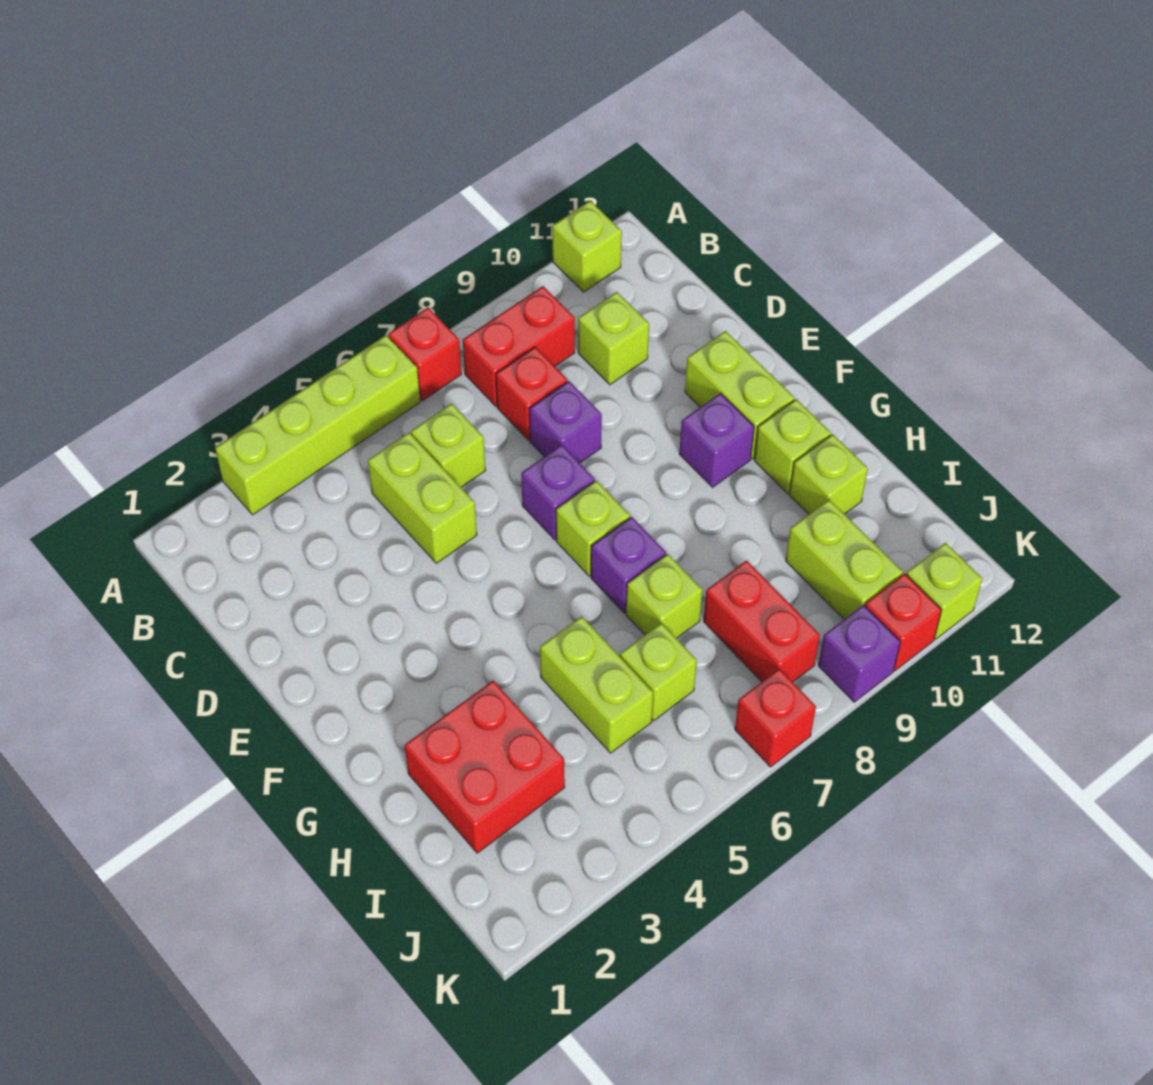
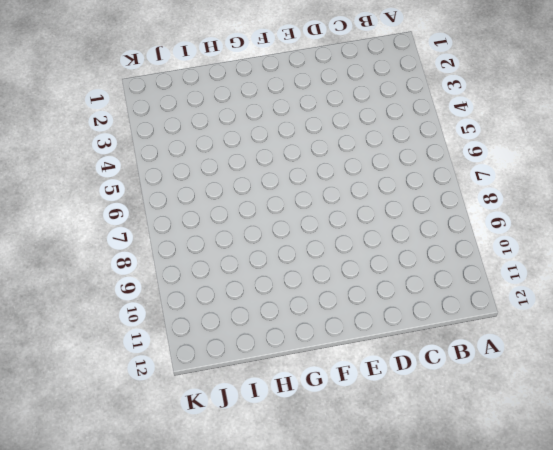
none -> lime brick A3:A6 level 1
none -> red brick A7 level 1
none -> lime brick A11 level 1

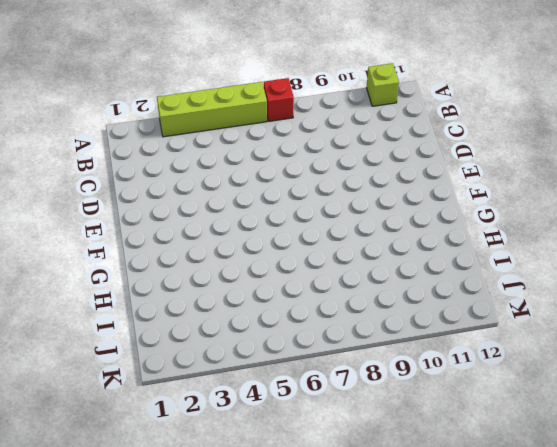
none -> red brick B8:B9 level 1
none -> lime brick C5:D5 level 1
none -> lime brick C6 level 1

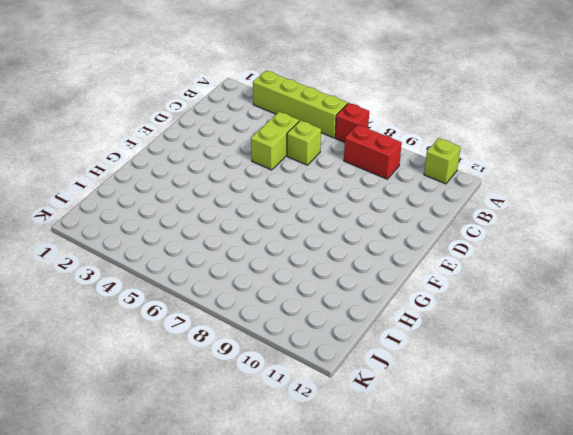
none -> red brick C8 level 1
none -> lime brick C10 level 1
none -> purple brick D8 level 1

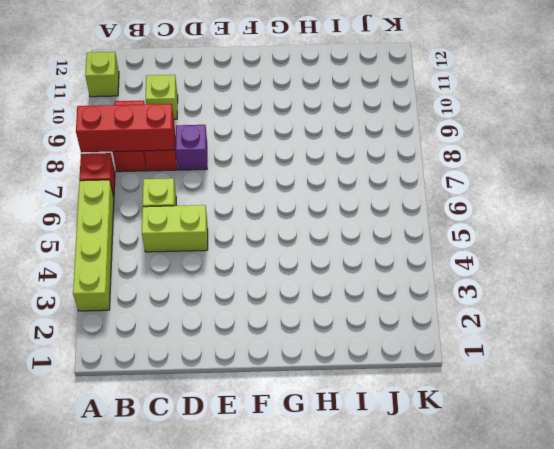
red brick A8:C8 level 2 -> none
none -> purple brick E7 level 1
none -> lime brick E11:F11 level 1
none -> lime brick F7 level 1

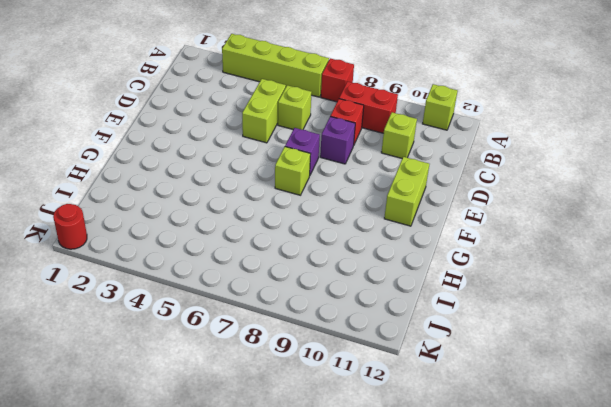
red round brick K1 level 1 -> none
none -> purple brick F10 level 1
none -> purple brick G7 level 1
none -> lime brick G11 level 1

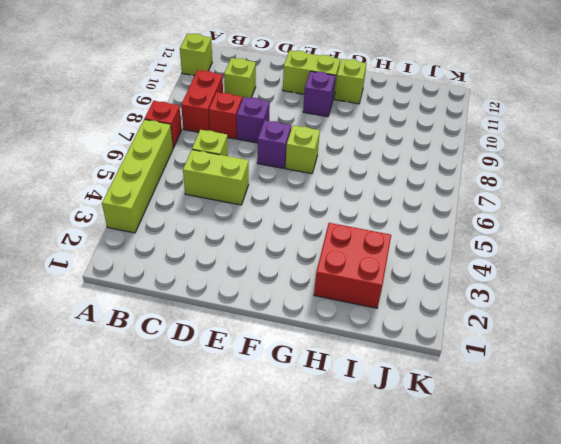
none -> purple brick G7 level 1
none -> lime brick H5:I5 level 1
none -> lime brick H7 level 1

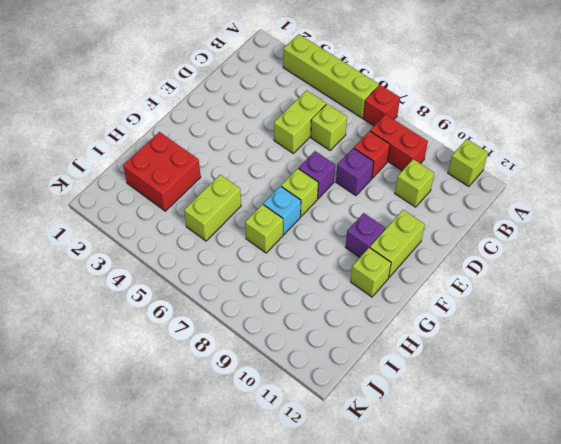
cyan brick G7 level 1 -> purple brick G7 level 1
none -> lime brick H11 level 1
none -> lime brick I6 level 1
none -> red brick I8:J8 level 1

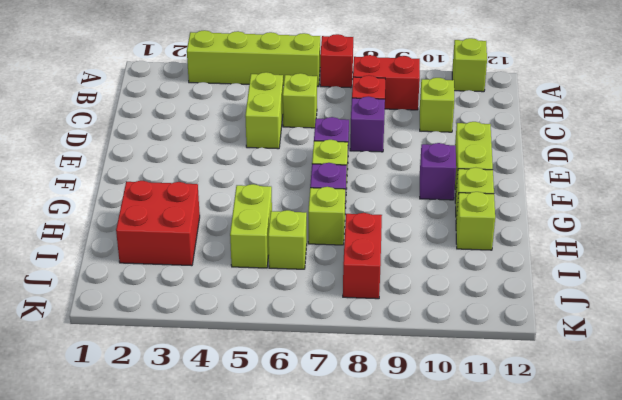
none -> lime brick I10:J10 level 1
none -> red brick K7 level 1
none -> purple brick K9 level 1

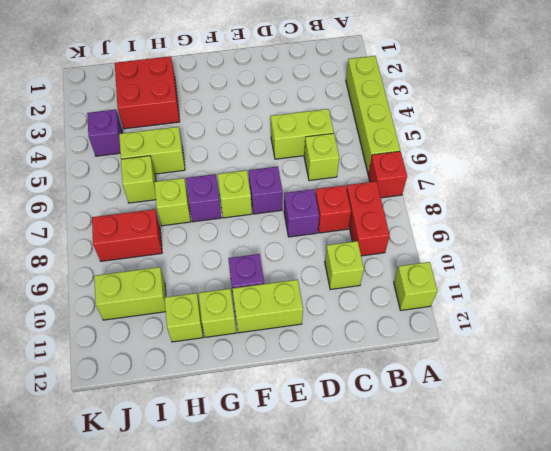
purple brick J4 level 1 -> purple brick K9 level 1
none -> red brick K7 level 1
none -> red brick K10 level 1
none -> lime brick K11 level 1

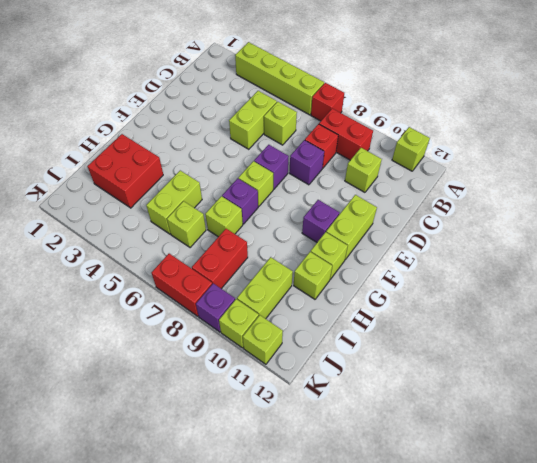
red brick K7:K8 level 1 -> red brick K7 level 1
lime brick K10 level 1 -> red brick K10 level 1

